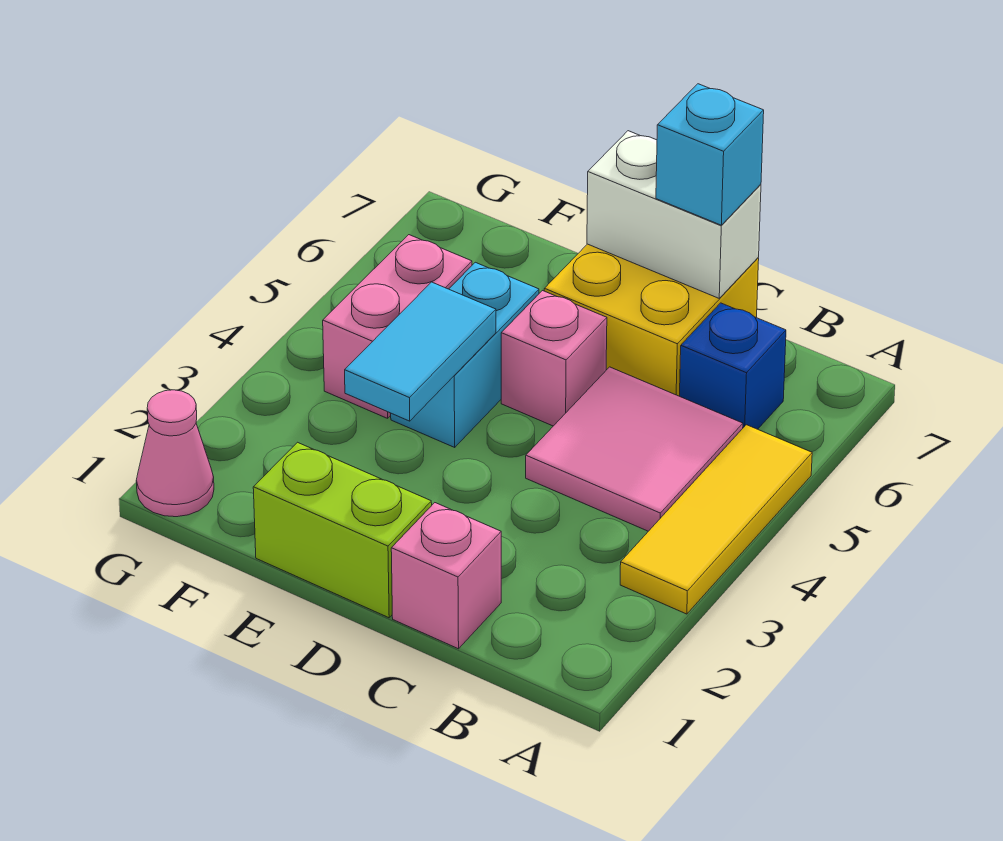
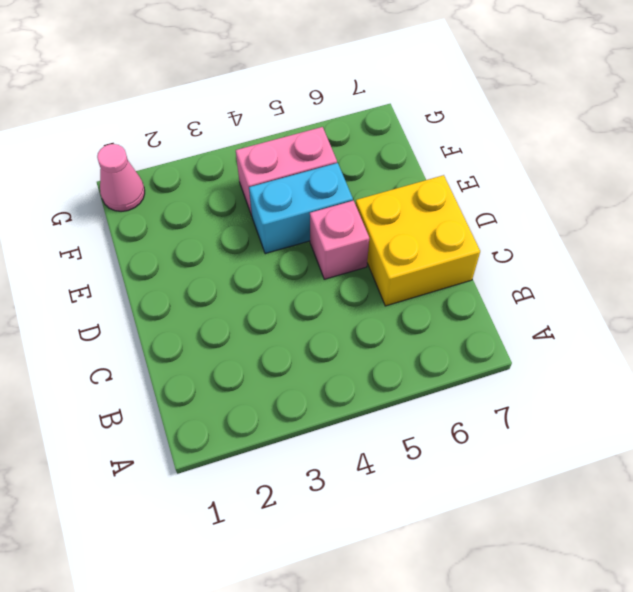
none -> yellow tile A3:A5 level 1
none -> pink tile B4:C5 level 1
none -> blue brick B6 level 1

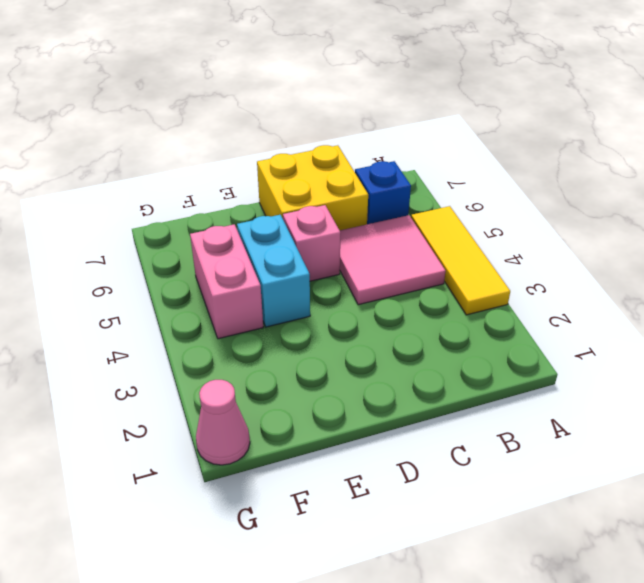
none -> pink brick C1 level 1
none -> lime brick D1:E1 level 1
none -> white brick C7:D7 level 2

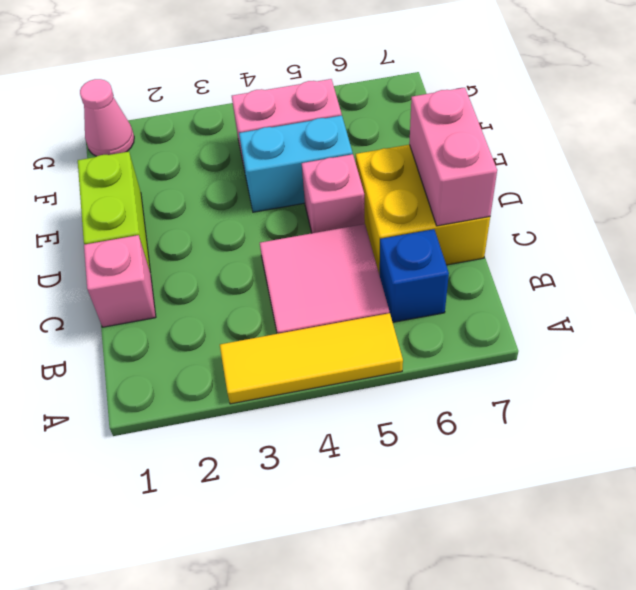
pink brick C7:D7 level 2 -> white brick C7:D7 level 2
none -> cyan tile E3:E4 level 2
none -> cyan brick C7 level 3

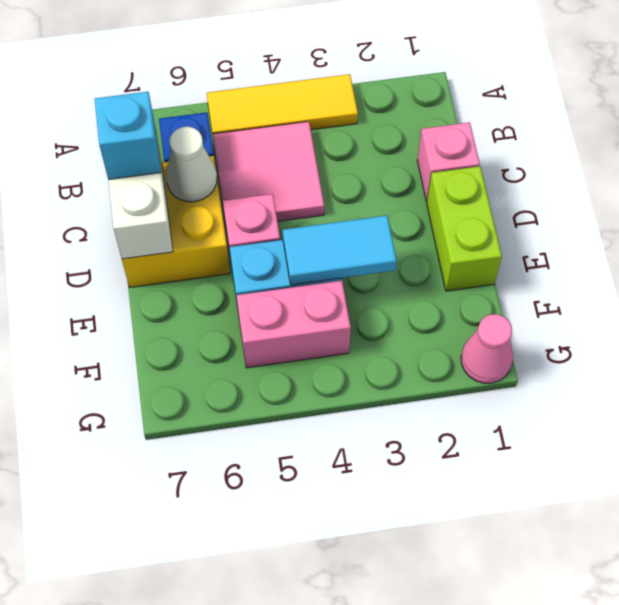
white cone C6 level 2 -> none

